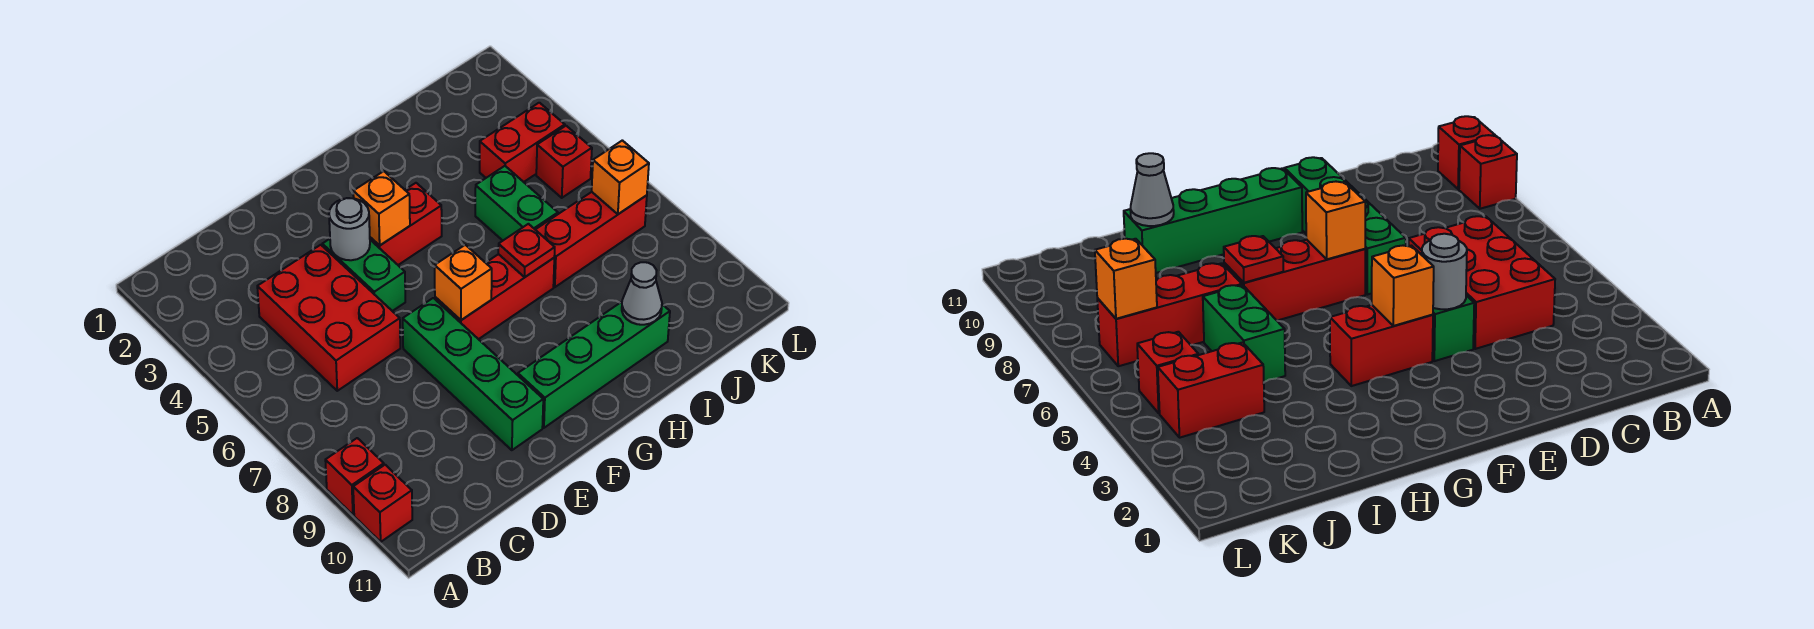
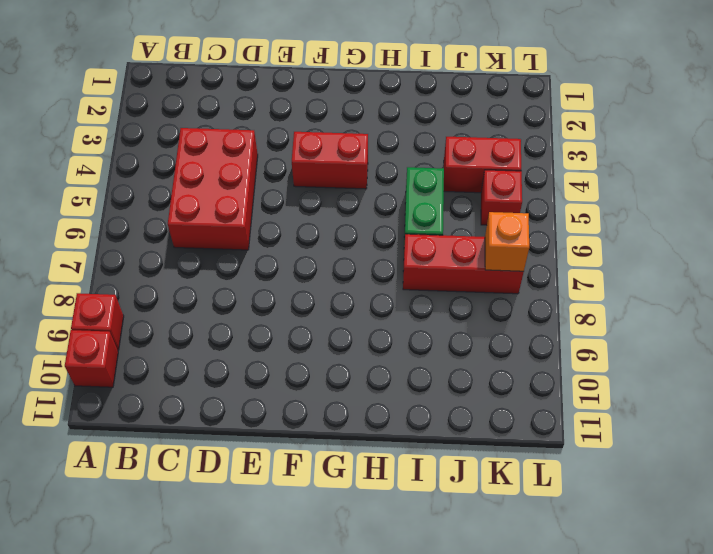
none -> green brick E4:E5 level 1
none -> green brick E7:E10 level 1
none -> red brick F7:H7 level 1

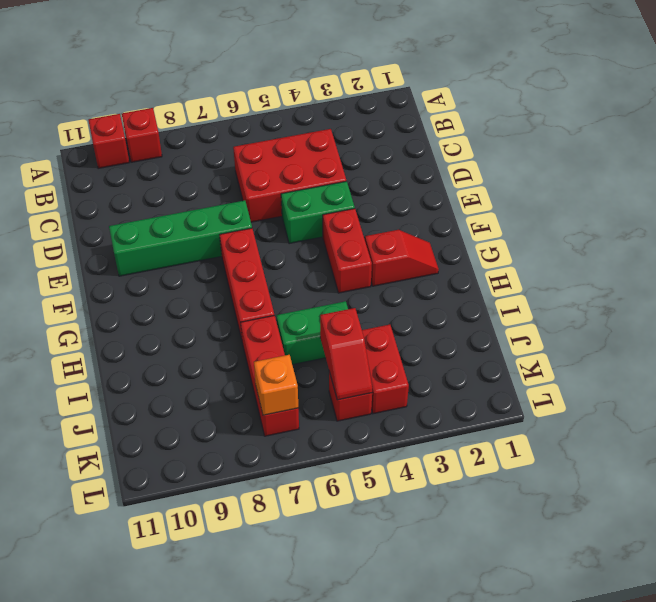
red slope G2:G3 level 1 top 3 -> none
red slope J5:K5 level 2 top J -> none
none -> green brick F10:I10 level 1
none -> grey round brick E4 level 2
none -> orange brick F4 level 2

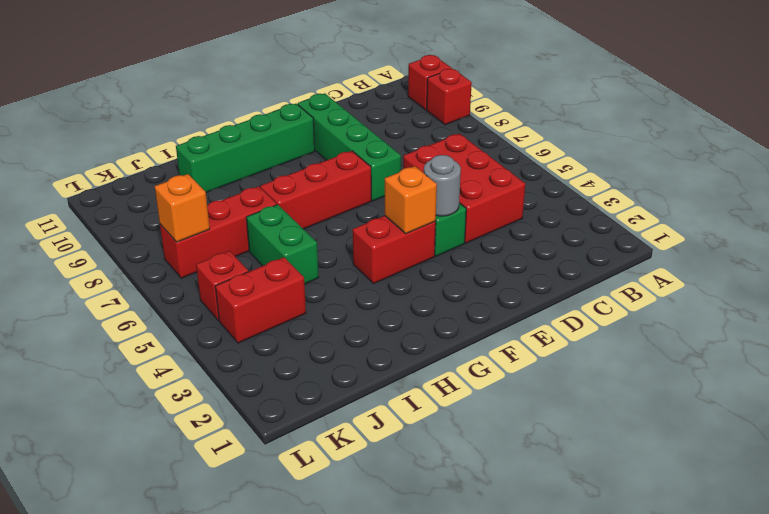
none -> orange brick F7 level 2
none -> red plate H7 level 2
none -> grey cone I10 level 2

